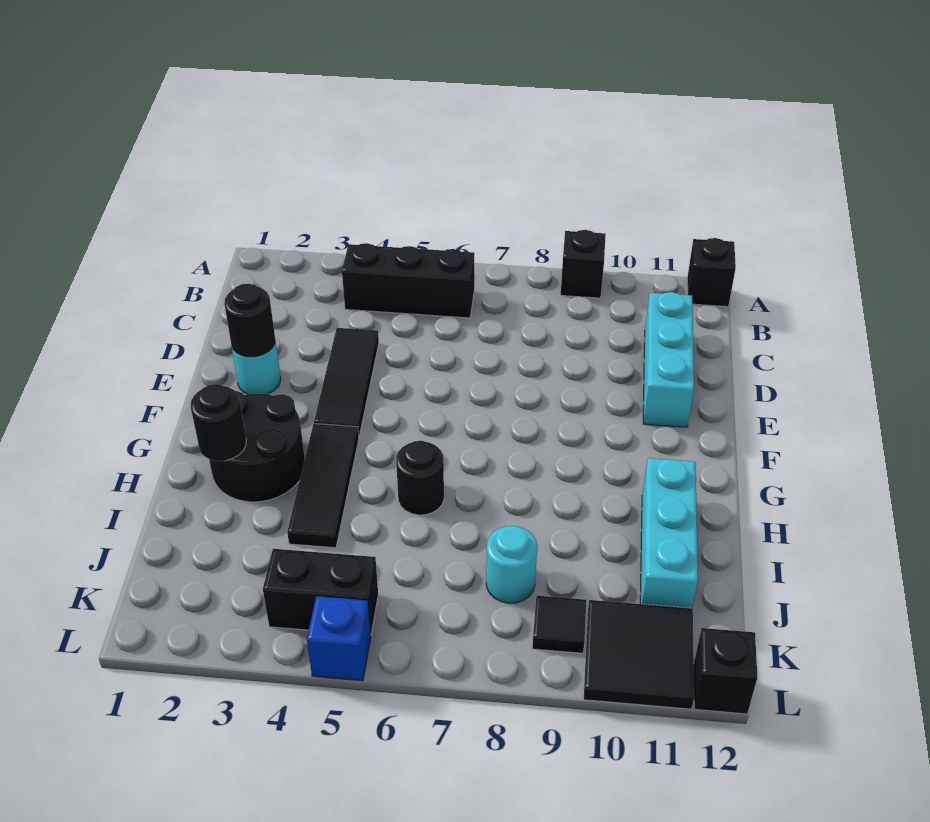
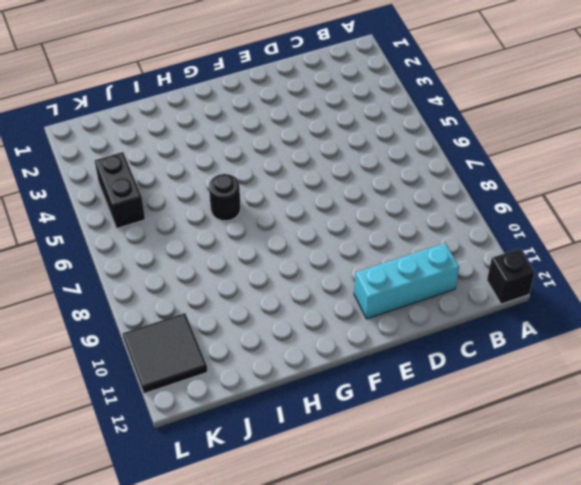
none -> black brick A9 level 1
none -> black brick B4:B6 level 1
none -> black tile D4:F4 level 1

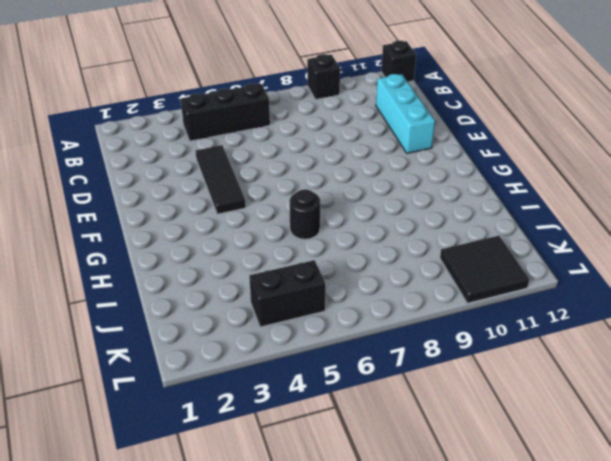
none -> cyan round brick E2 level 1
none -> black round brick G2:H3 level 1
none -> black tile G4:I4 level 1

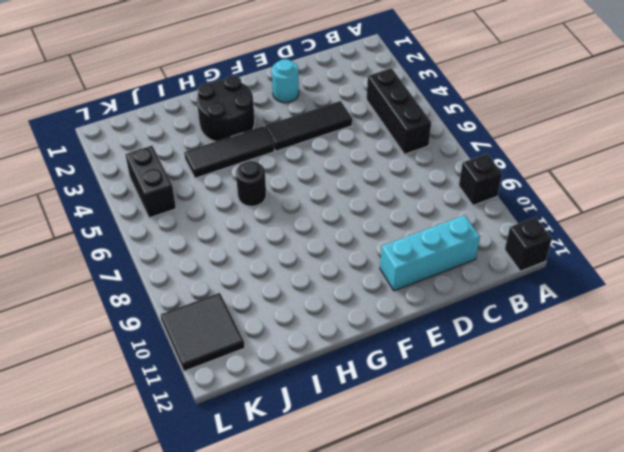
none -> cyan brick H11:J11 level 1
none -> cyan round brick J8 level 1
none -> black tile K9 level 1

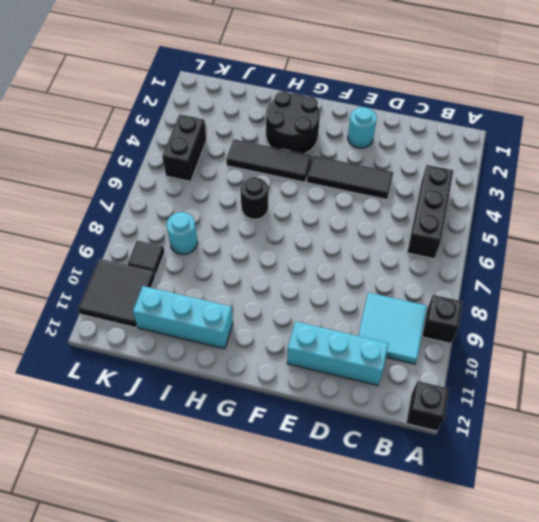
cyan tile B9:C10 level 1 -> none
none -> blue brick L5 level 1
none -> black brick L12 level 1
none -> black round brick E2 level 2

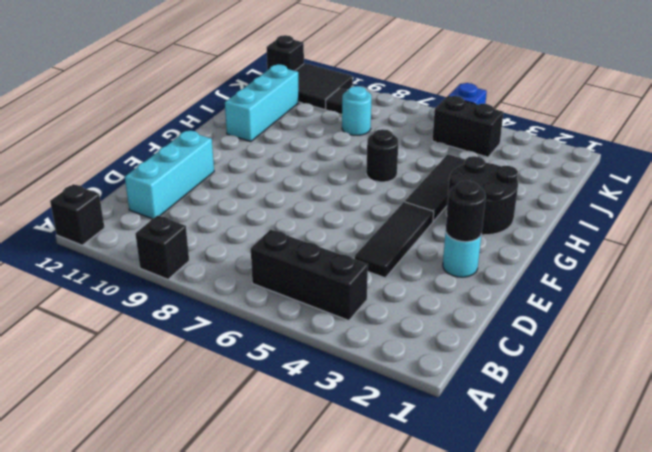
none -> black round brick H2 level 2

